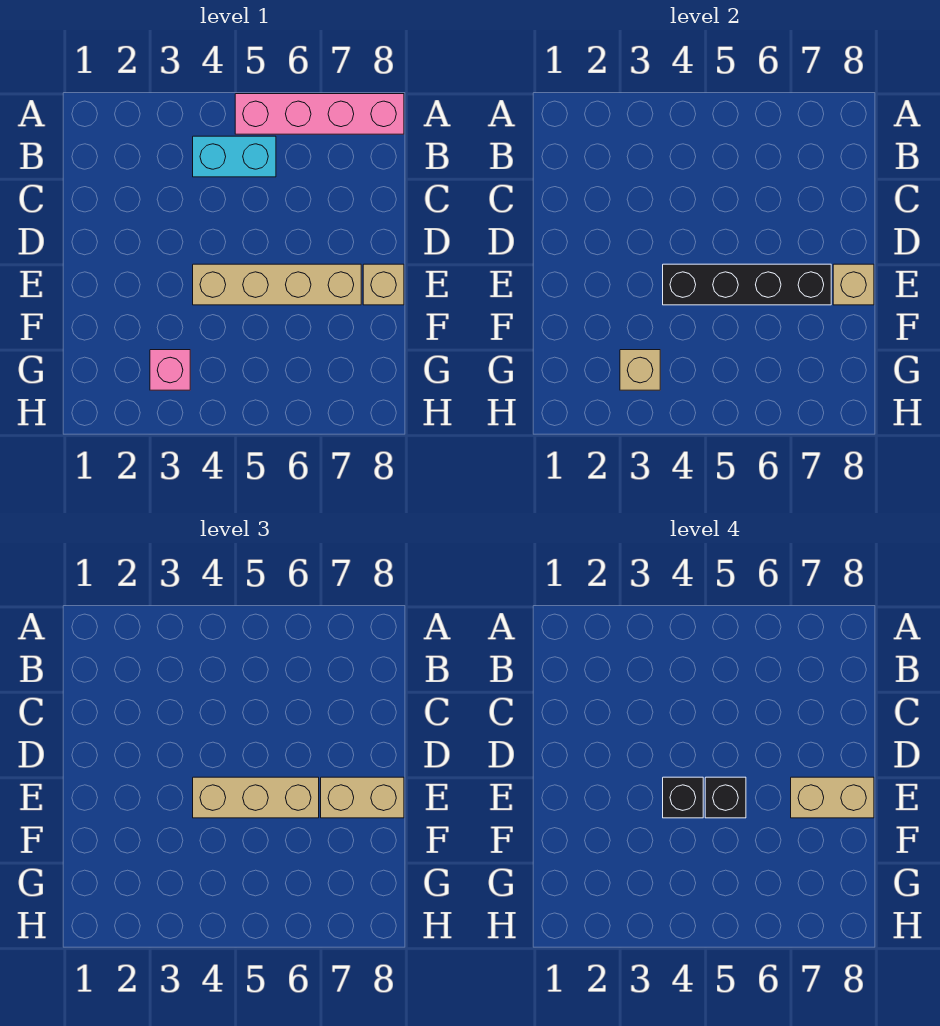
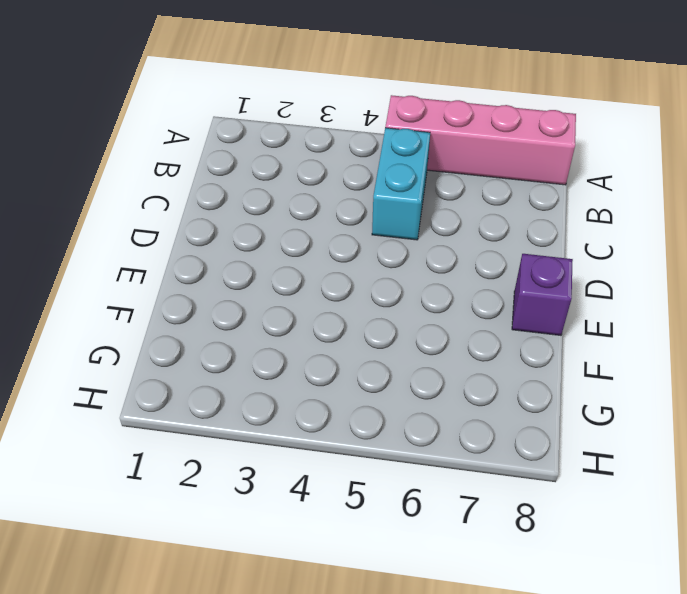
cyan brick B5:C5 level 1 -> cyan brick B4:B5 level 1
purple brick E8 level 1 -> tan brick E8 level 1
none -> tan brick E4:E7 level 1
none -> pink brick G3 level 1
none -> black brick E4:E7 level 2

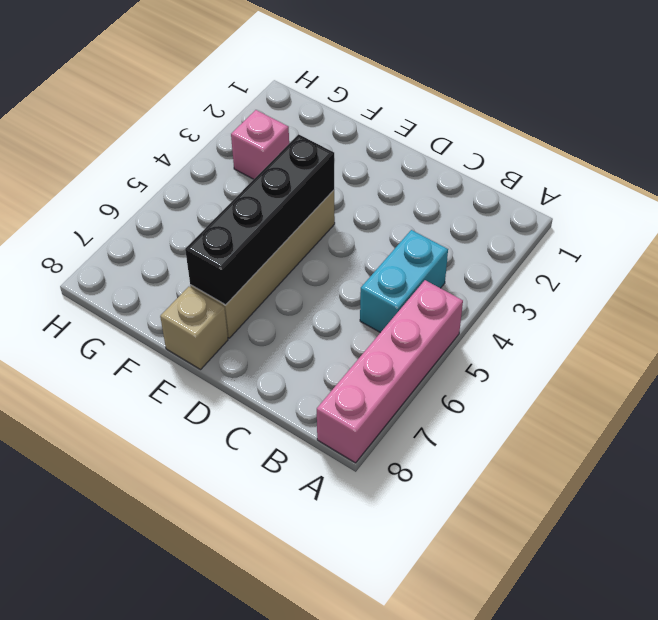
none -> tan brick E8 level 2
none -> tan brick G3 level 2
none -> tan brick E4:E6 level 3

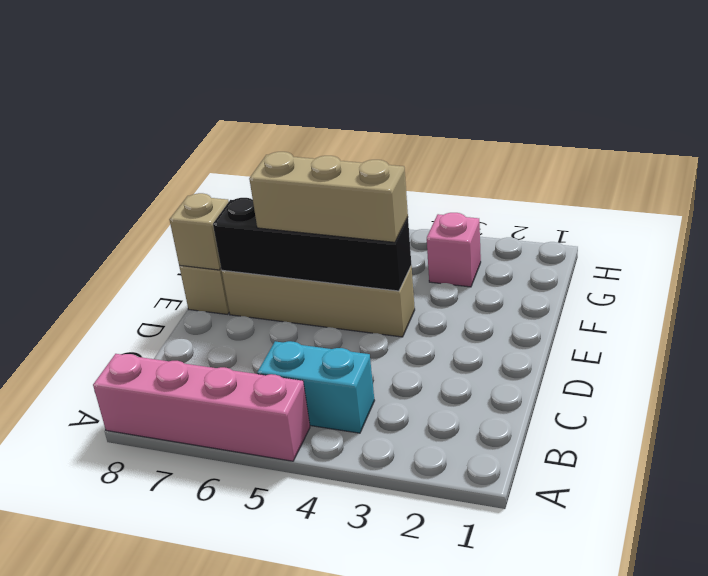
none -> tan brick G3 level 2
none -> tan brick E7:E8 level 3
none -> black brick E4 level 4

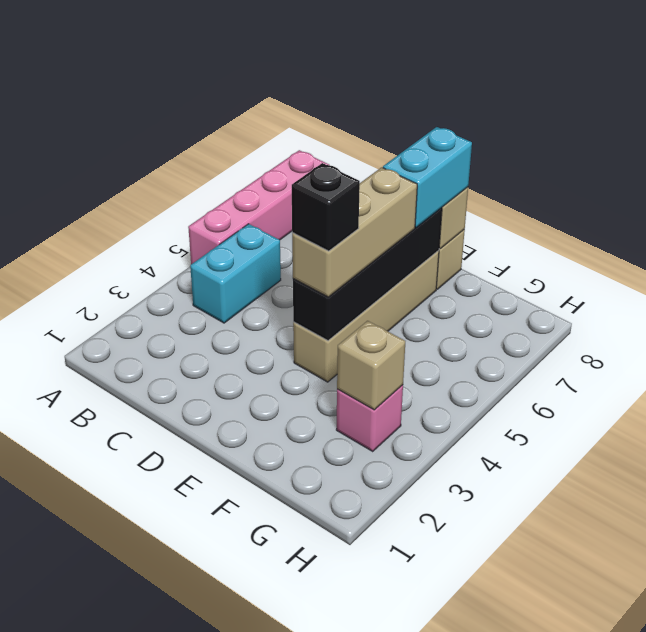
cyan brick E7:E8 level 3 -> tan brick E7:E8 level 3
none -> black brick E5 level 4
none -> tan brick E7:E8 level 4

